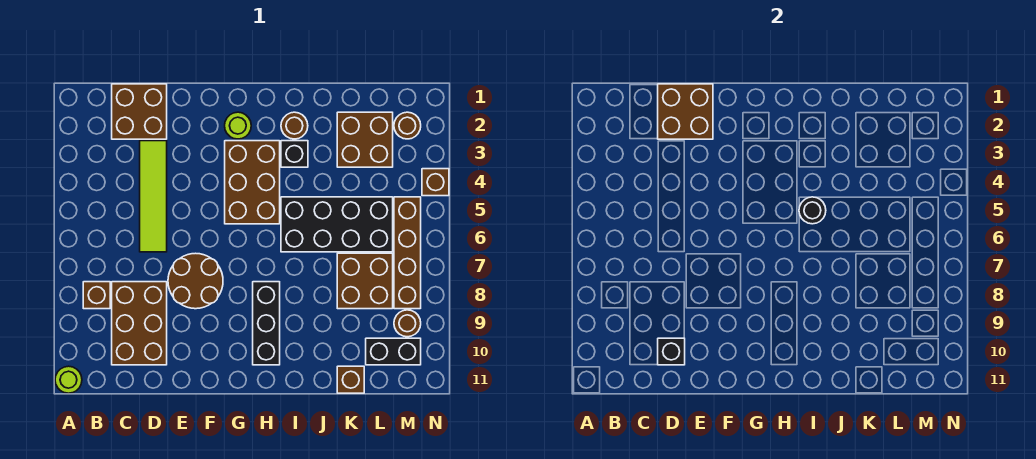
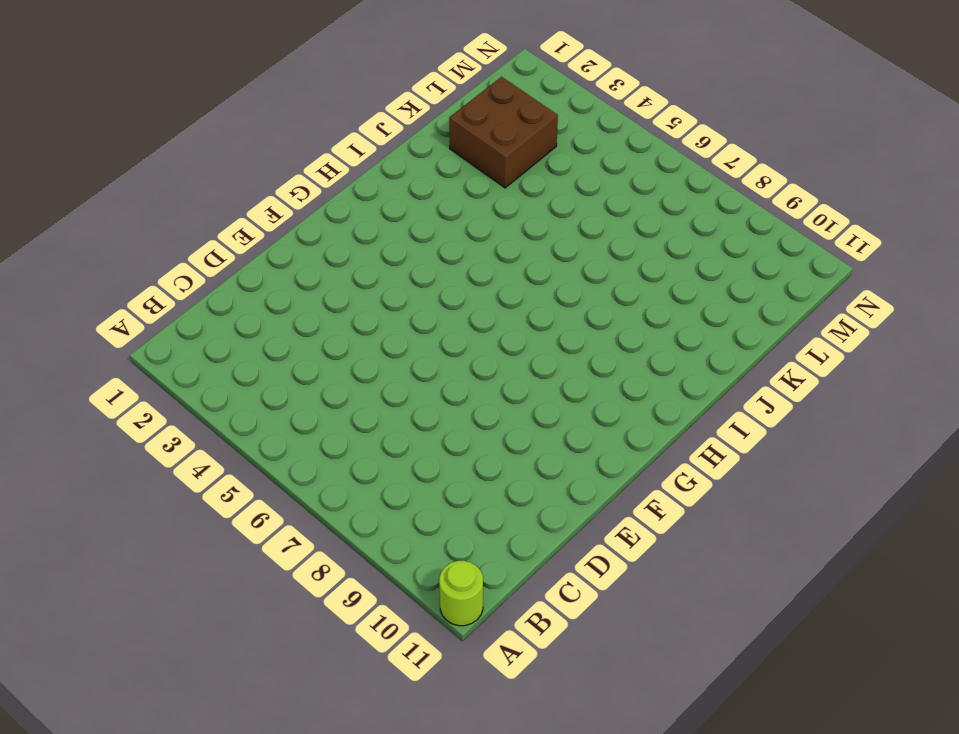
none -> brown brick B8 level 1
none -> brown brick C1:D2 level 1
none -> brown brick C8:D10 level 1

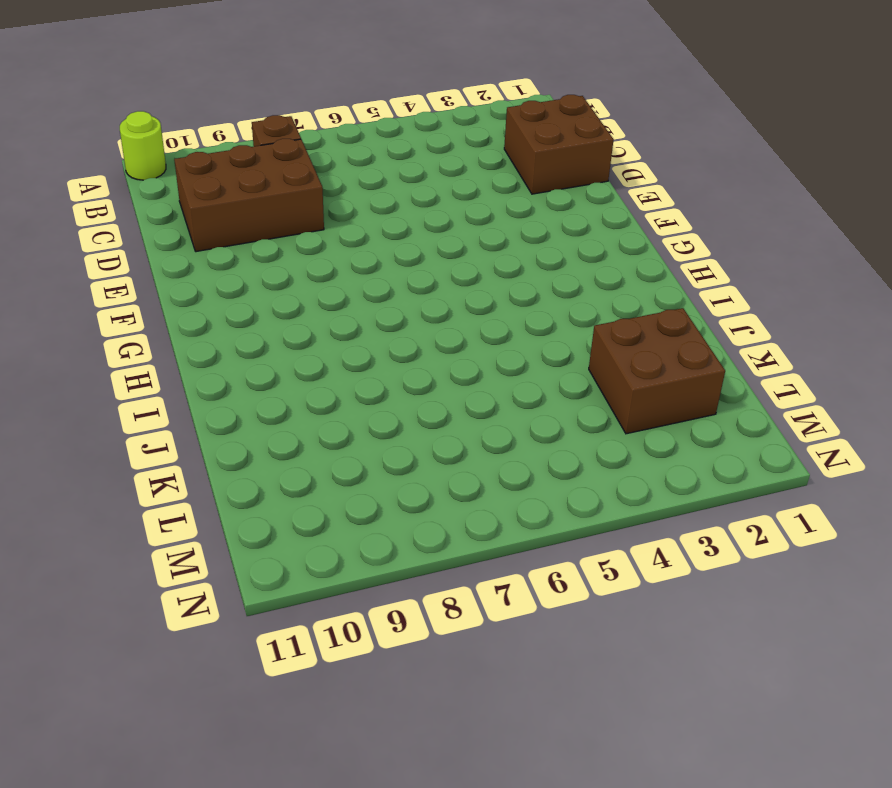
none -> lime tile D3:D6 level 1
none -> brown round brick E7:F8 level 1
none -> lime round brick G2 level 1

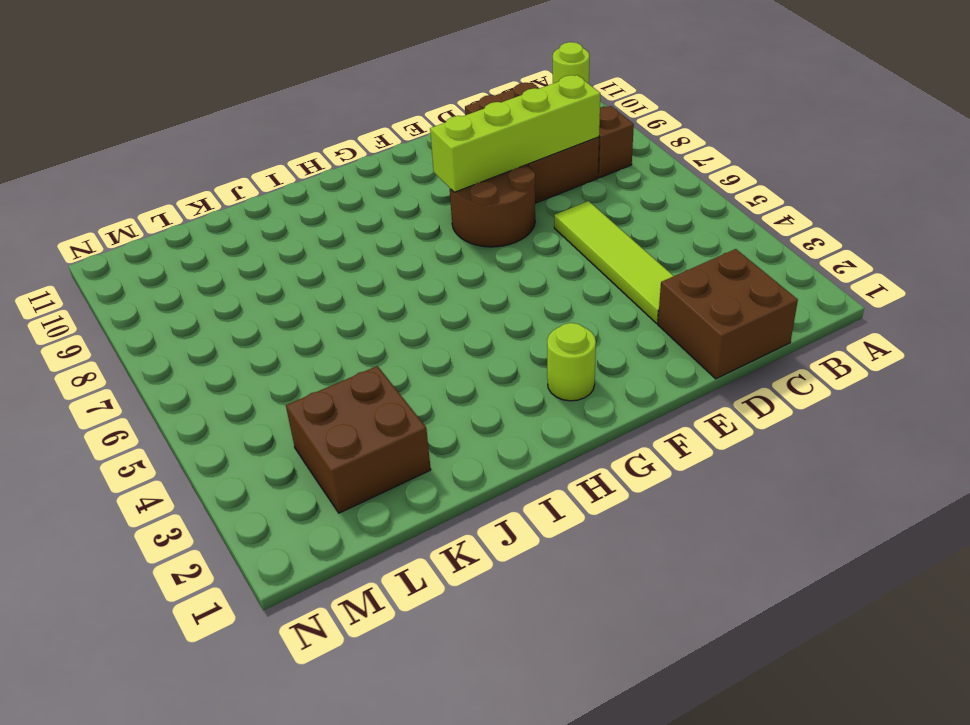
lime brick C8:F8 level 2 -> none
none -> brown brick G3:H5 level 1
none -> black brick H8:H10 level 1
none -> brown round brick I2 level 1

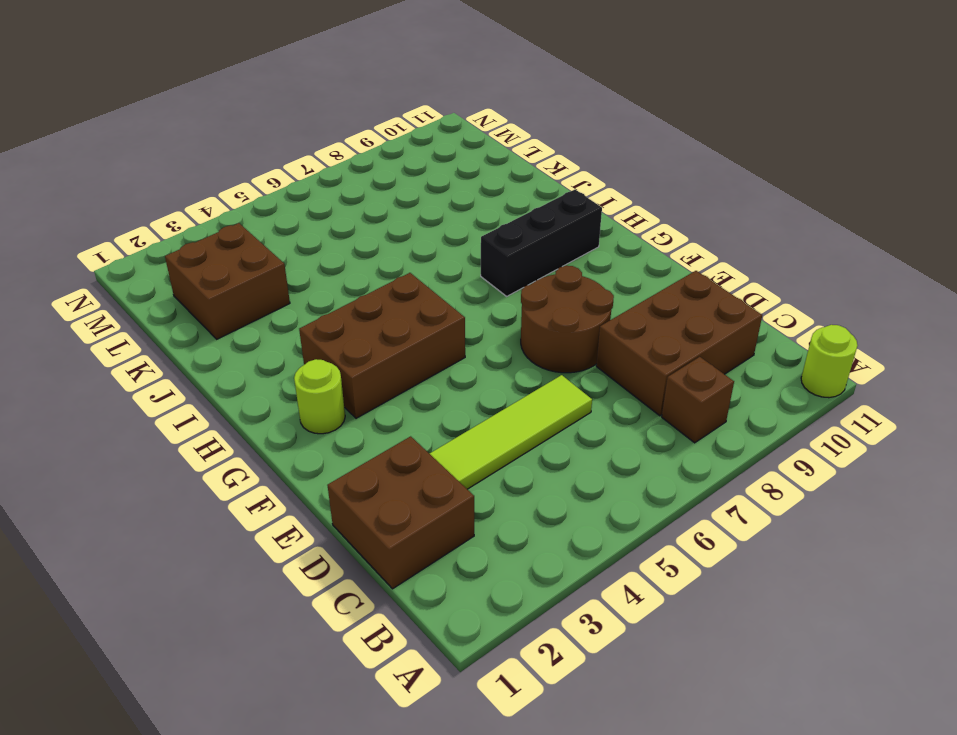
none -> brown round brick I2 level 1
none -> black brick I3 level 1
none -> black brick I5:L6 level 1

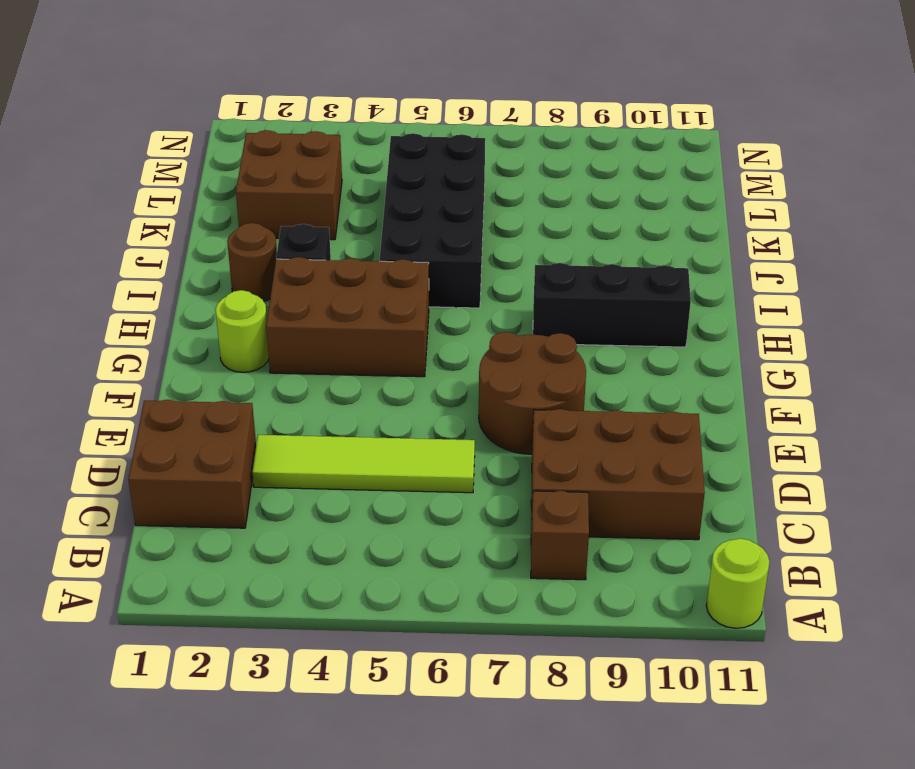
none -> brown brick K7:L8 level 1
none -> brown brick K11 level 1
none -> black brick L10:M10 level 1

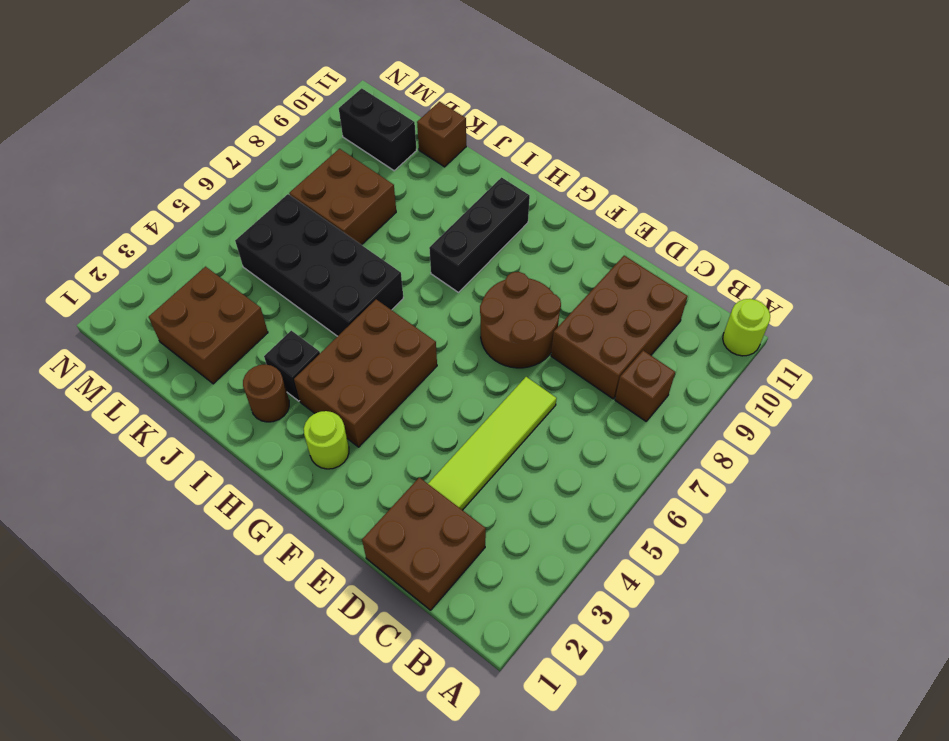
none -> brown round brick M2 level 1
none -> brown brick M5:M8 level 1
none -> brown round brick M9 level 1

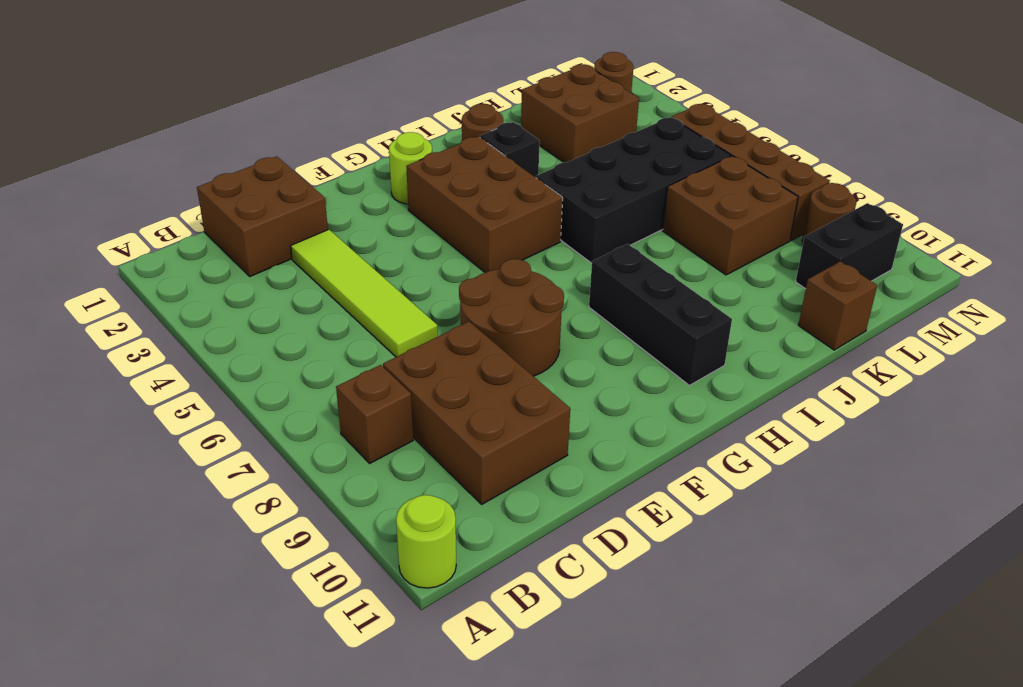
none -> brown brick N4 level 1
none -> brown brick D1:E2 level 2
none -> black brick D10 level 2

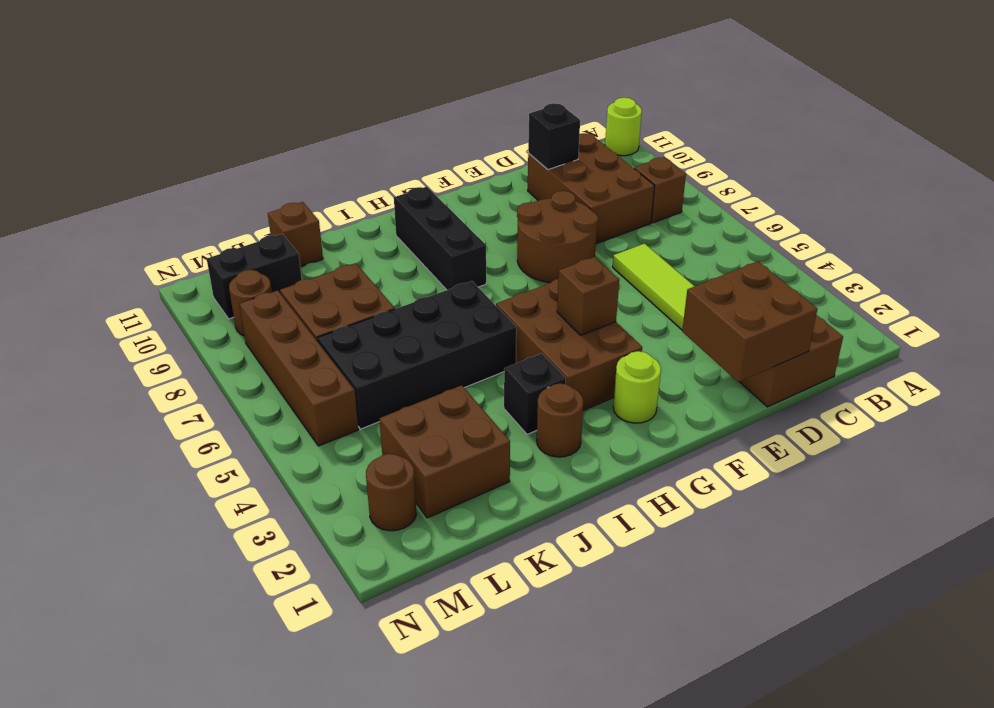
brown brick G4 level 2 -> brown brick N4 level 1
none -> black round brick I5 level 2

